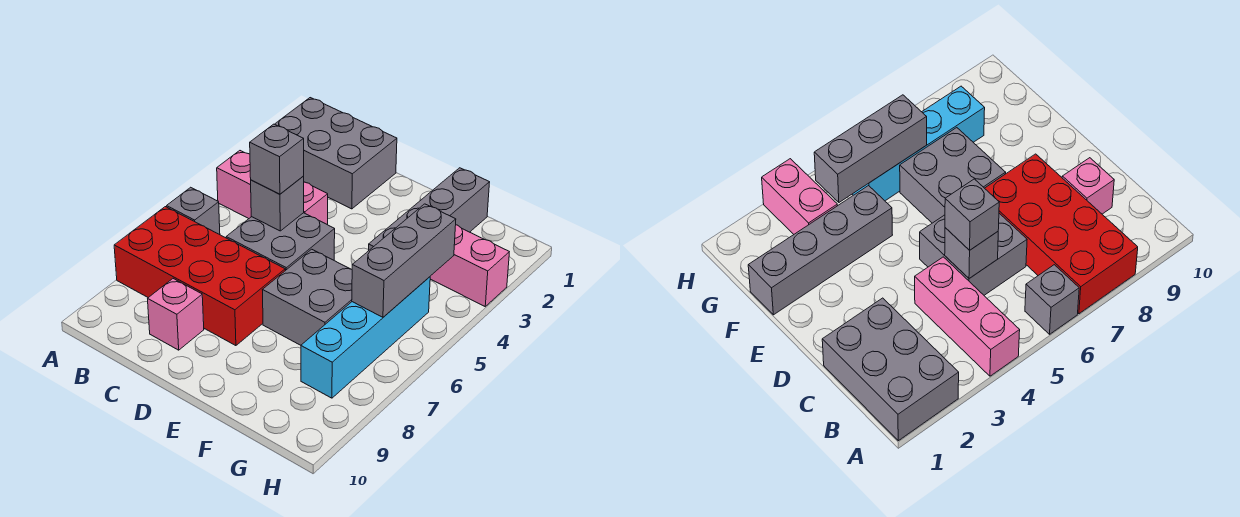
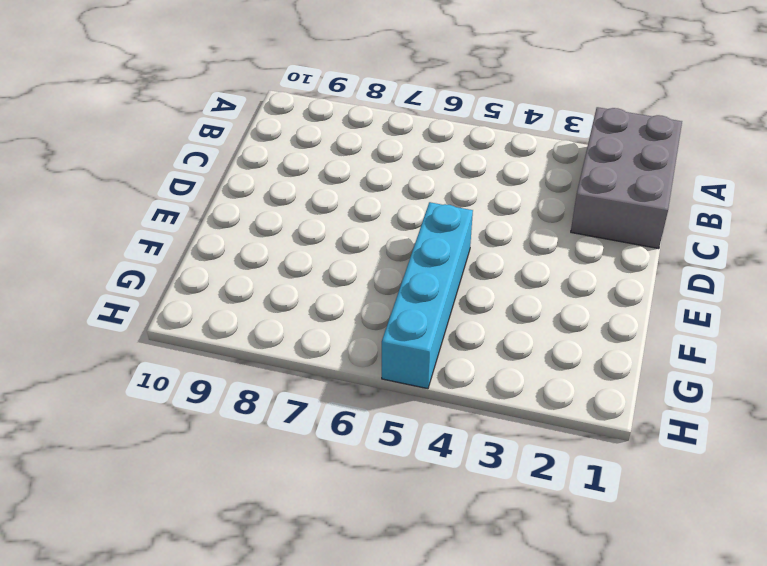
cyan brick E5:H5 level 1 -> cyan brick G5:G8 level 1
none -> pink brick A4:C4 level 1
none -> grey brick A6 level 1
none -> red brick A7:D8 level 1

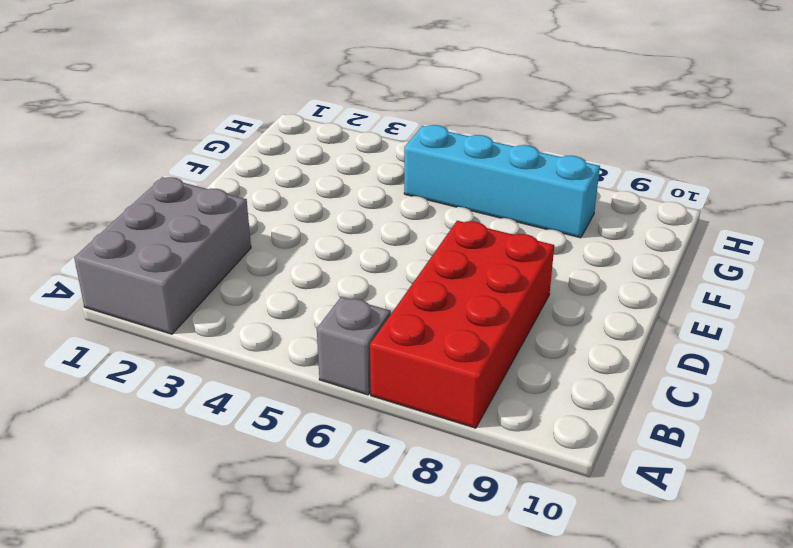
none -> pink brick A4:C4 level 1
none -> grey brick C5:D6 level 1
none -> pink brick C9 level 1

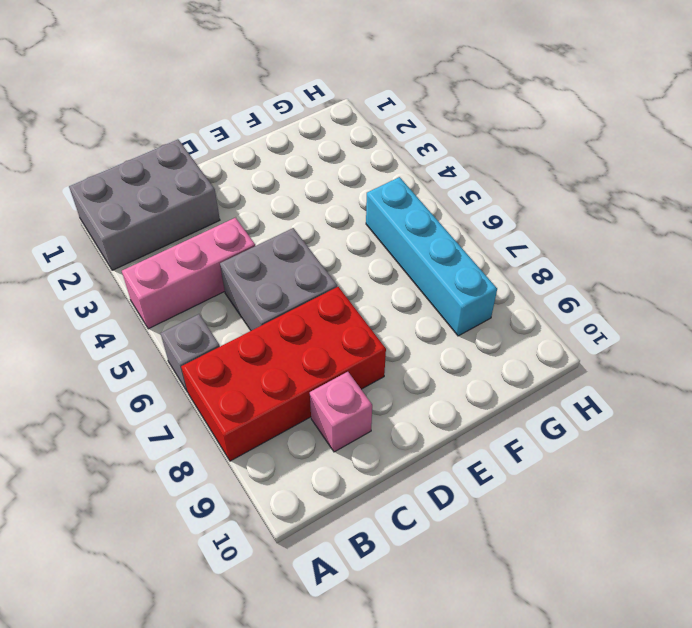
none -> grey brick E6:F7 level 1
none -> grey brick F1:F4 level 1
none -> pink brick G3:H3 level 1

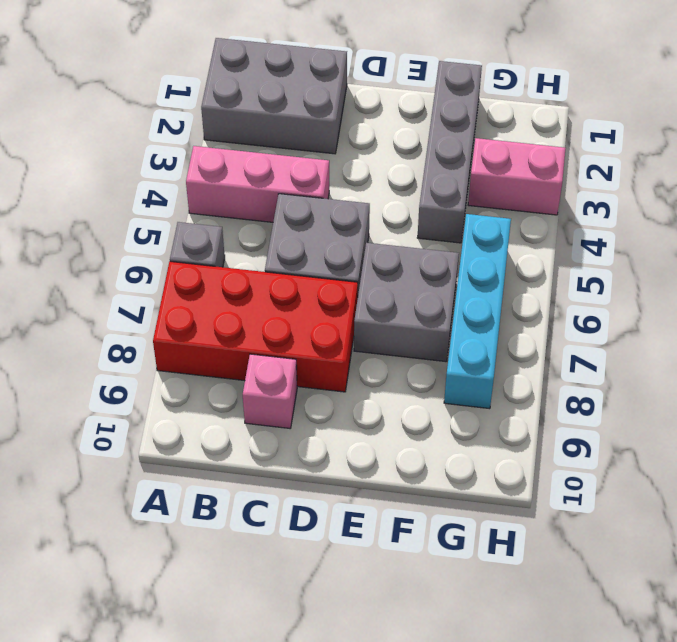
none -> grey brick C5 level 2
none -> grey brick G4:G6 level 2
none -> grey brick C5 level 3

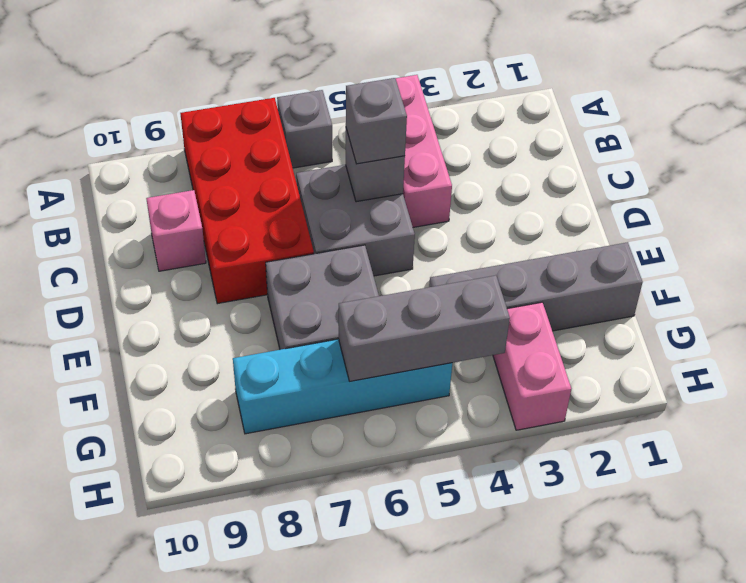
none -> grey brick A1:C2 level 1

